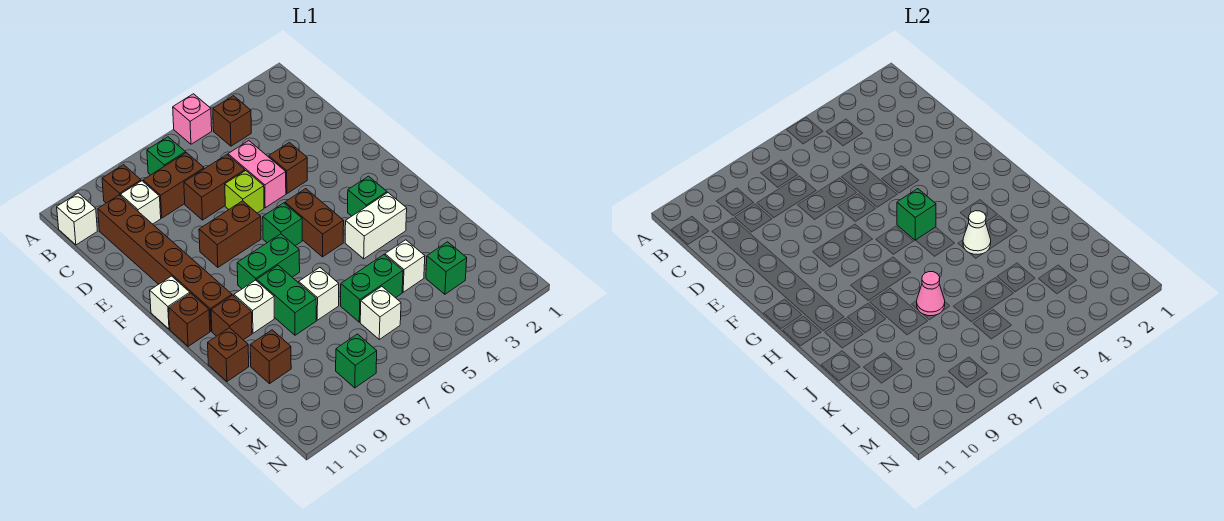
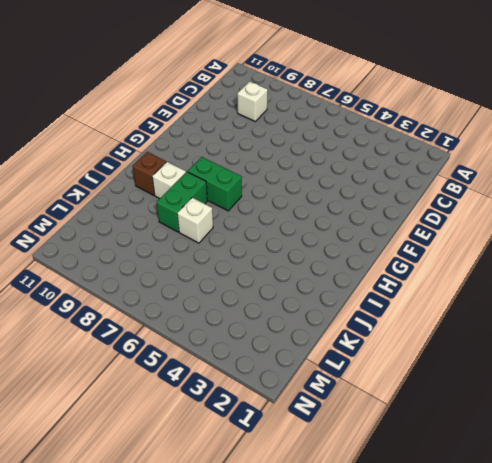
none -> pink brick A5 level 1
none -> brown brick B4 level 1
none -> green brick B7 level 1
none -> brown brick B9 level 1

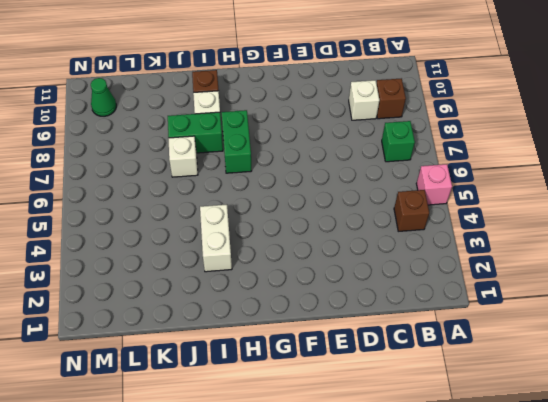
green cone M10 level 1 -> none
none -> white brick B11 level 1
none -> brown brick C7:C8 level 1
none -> brown brick C10:H10 level 1
none -> pink brick D5:E5 level 1

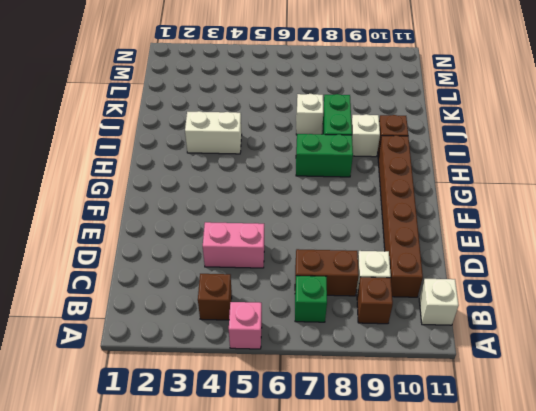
pink brick D4:D5 level 1 -> pink brick D5:E5 level 1
none -> brown brick D6:D7 level 1
none -> brown brick E4 level 1
none -> lime brick E6 level 1
none -> brown brick F7:F8 level 1

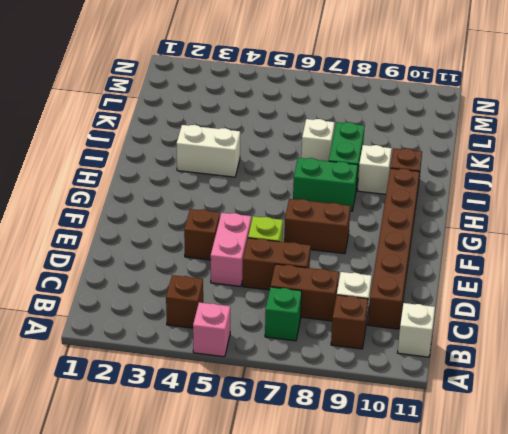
none -> brown brick G5:H5 level 1
none -> green brick G6 level 1
none -> white brick G11 level 1
none -> green brick H3 level 1

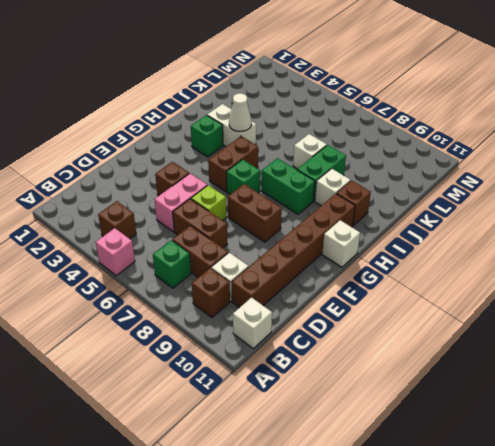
none -> brown brick H11 level 1
none -> brown brick J11 level 1
none -> white brick K4 level 1
none -> green brick K5:K6 level 1

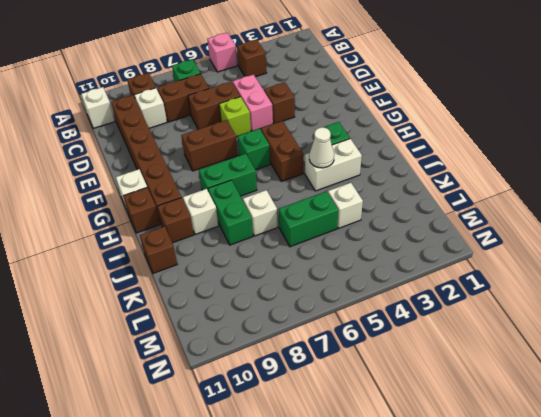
none -> brown brick K10 level 1
none -> green brick L3 level 1
none -> white brick L6 level 1
none -> green brick M8 level 1

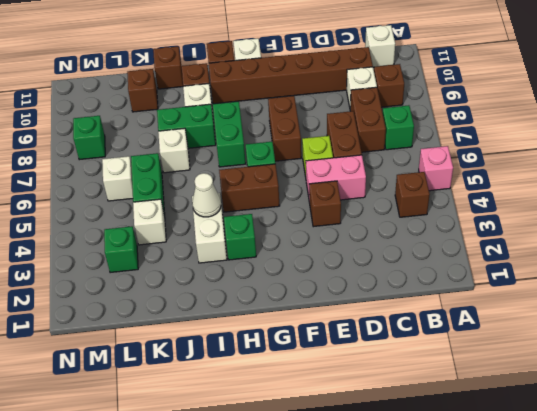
none -> green brick G5 level 2
none -> pink cone J7 level 2

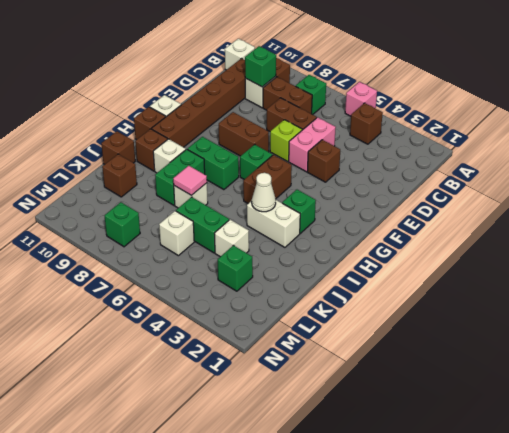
green brick C9 level 2 -> green brick G5 level 2
pink tile J7 level 2 -> pink cone J7 level 2

